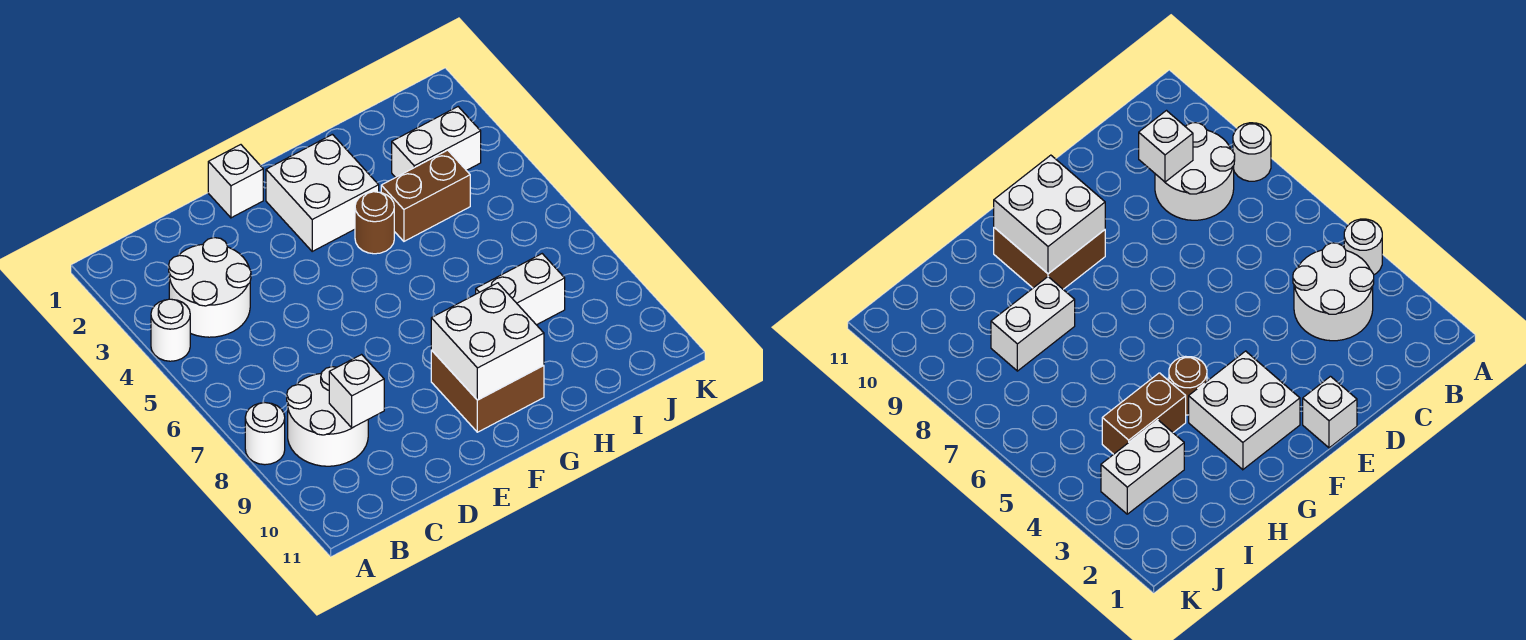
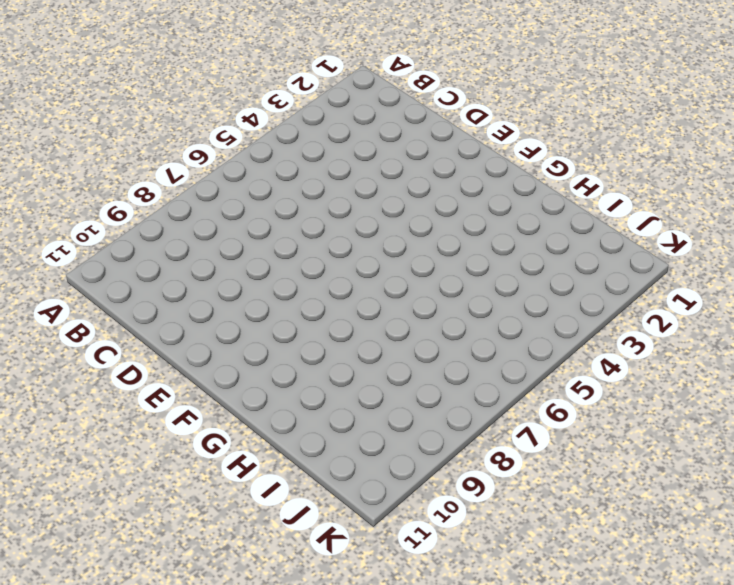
none -> white round brick A4 level 1
none -> white round brick A8 level 1
none -> white round brick B3:C4 level 1

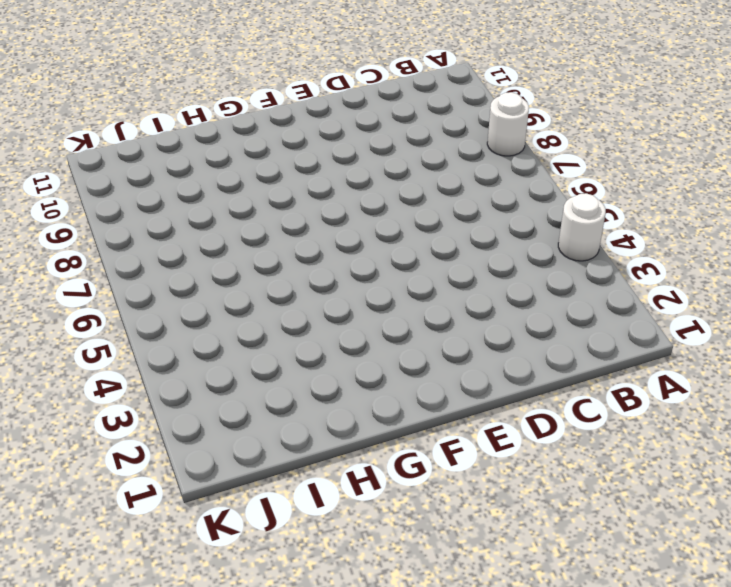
none -> white round brick B3:C4 level 1
none -> white round brick B8:C9 level 1
none -> white brick E1 level 1

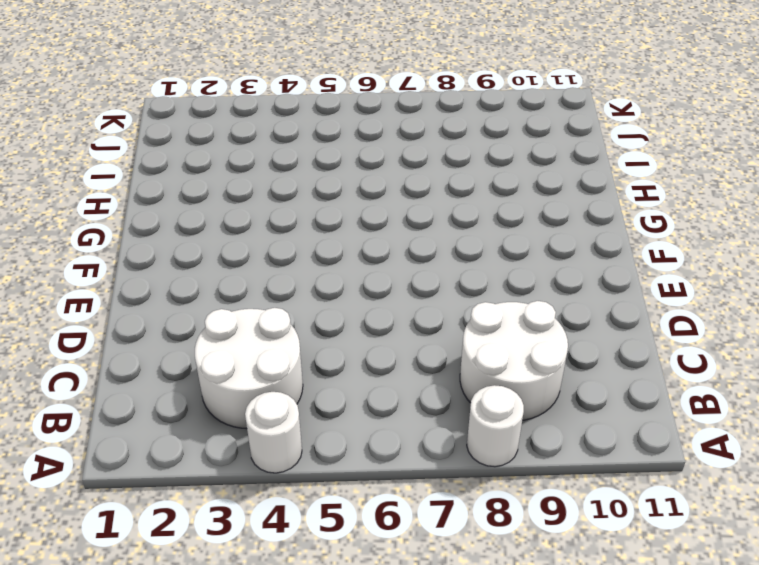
none -> white brick E1 level 1
none -> white brick F2:G3 level 1
none -> brown brick F9:G10 level 1

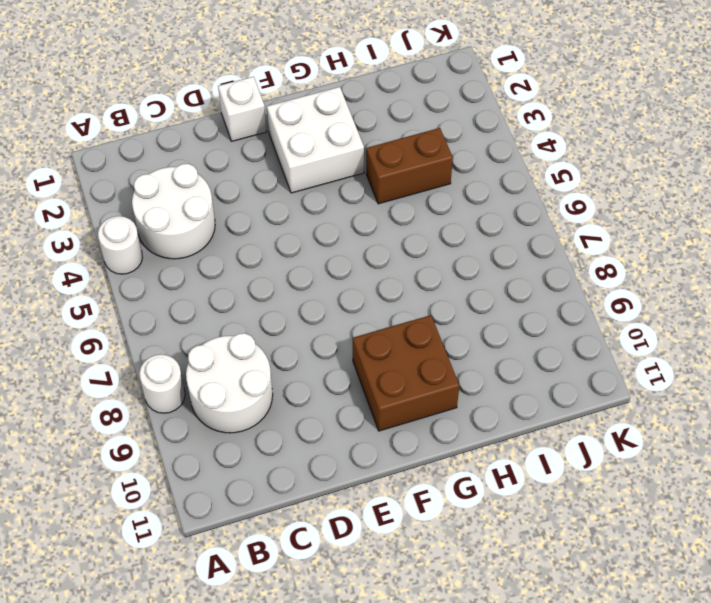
none -> brown round brick G4 level 1
none -> white brick H8:I8 level 1
none -> white brick I3:J3 level 1

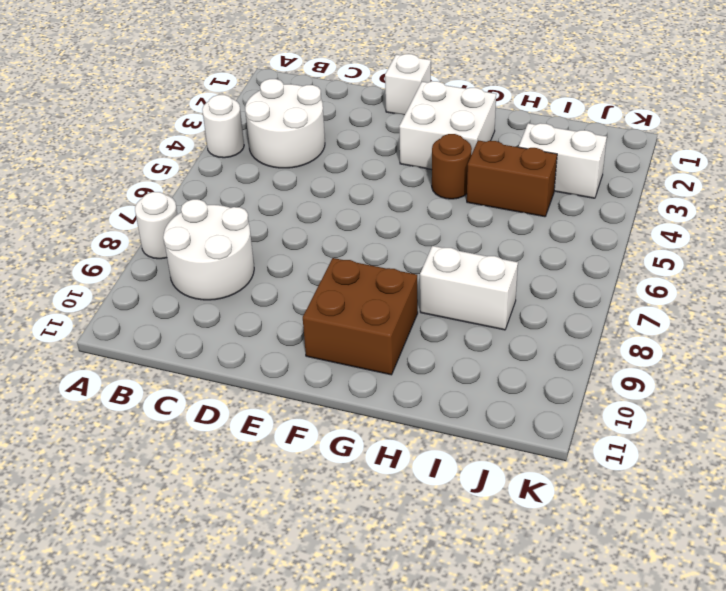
none -> white brick C9 level 2
none -> white brick F9:G10 level 2

